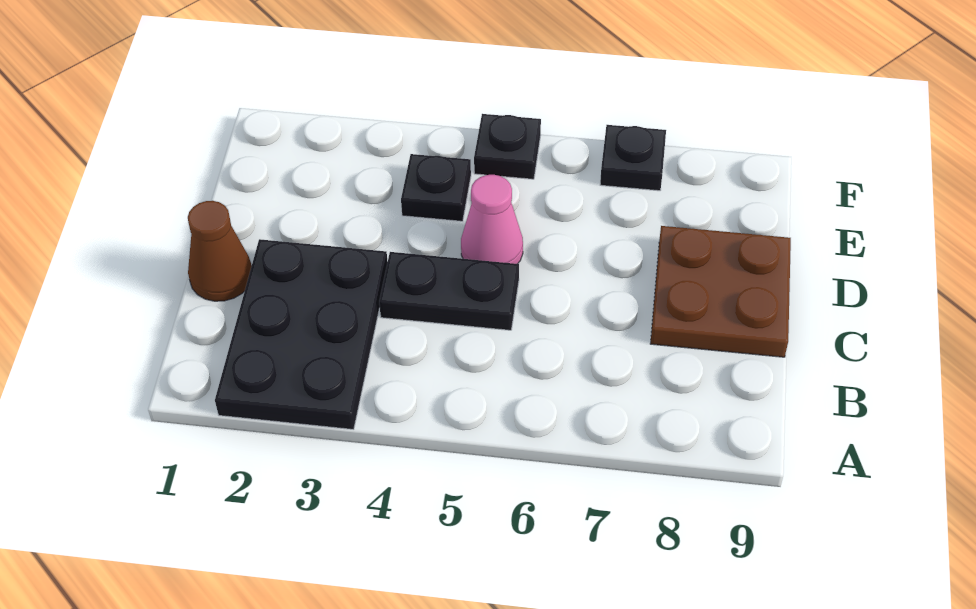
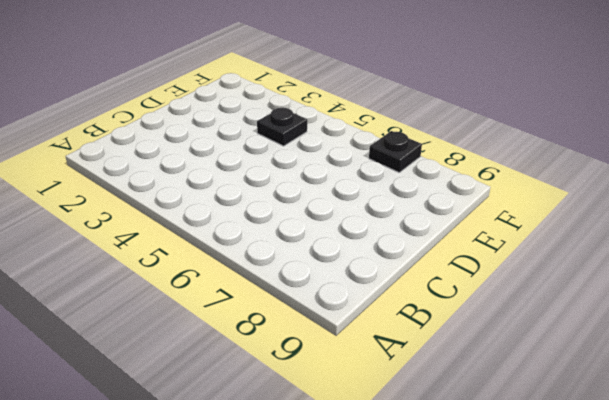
none -> black plate A2:C3 level 1
none -> brown cone C1 level 1

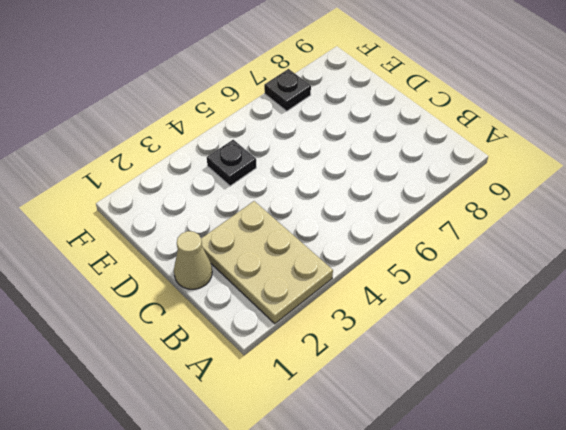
tan plate A2:C3 level 1 -> black plate A2:C3 level 1
tan cone C1 level 1 -> brown cone C1 level 1
none -> black plate C4:C5 level 1
none -> brown plate C8:D9 level 1

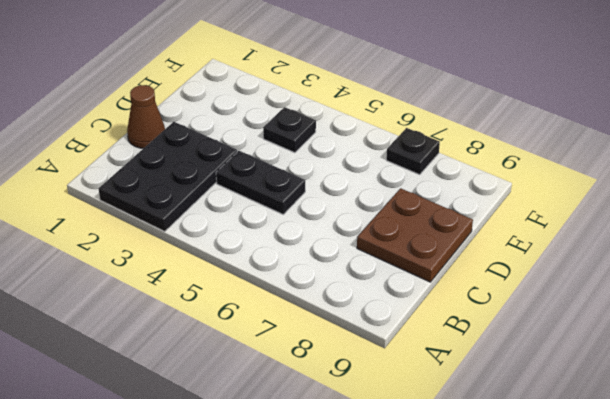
none -> pink cone D5 level 1
none -> black plate F5 level 1

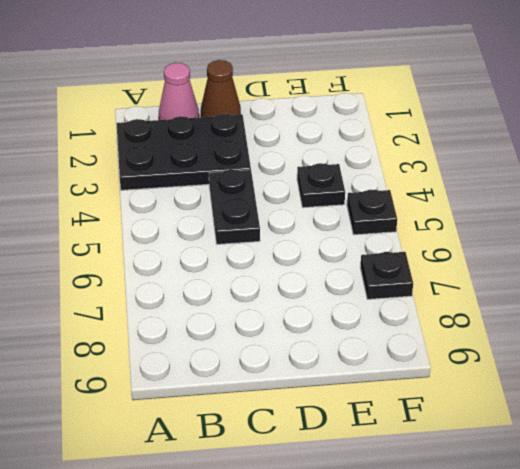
pink cone B1 level 1 -> pink cone D5 level 1
none -> brown plate C8:D9 level 1

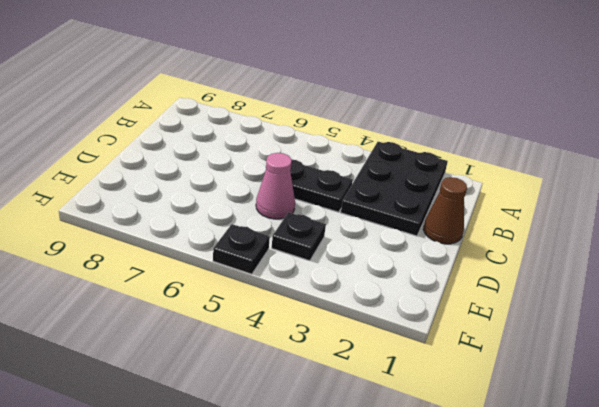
none -> brown plate C8:D9 level 1
none -> black plate F7 level 1

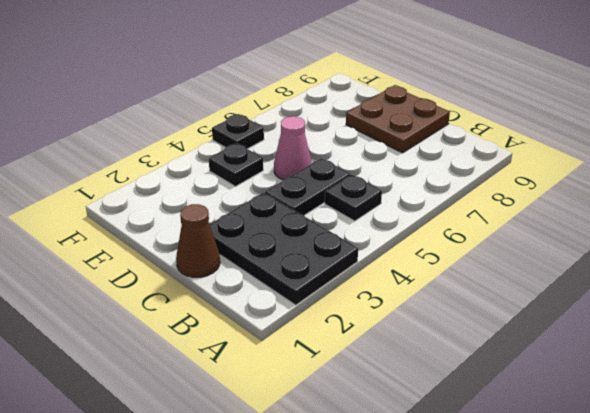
black plate B5 level 1 -> black plate F7 level 1

